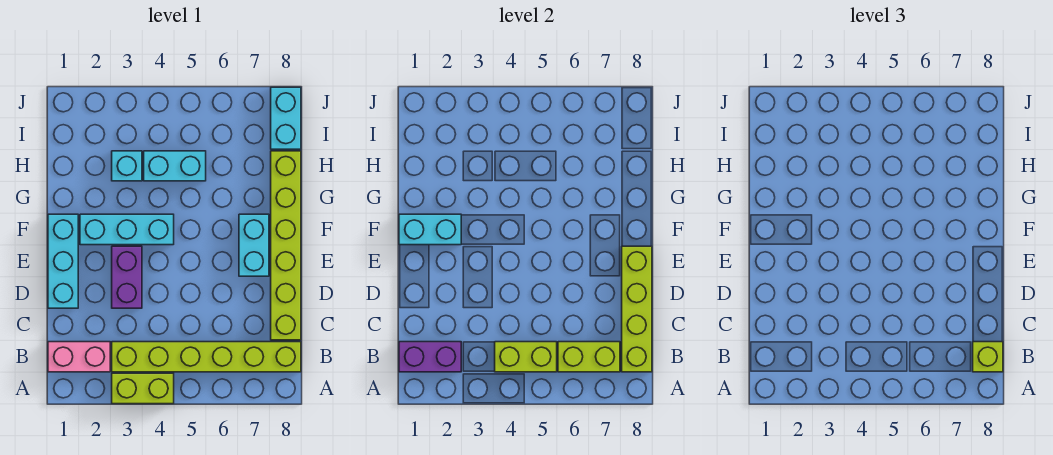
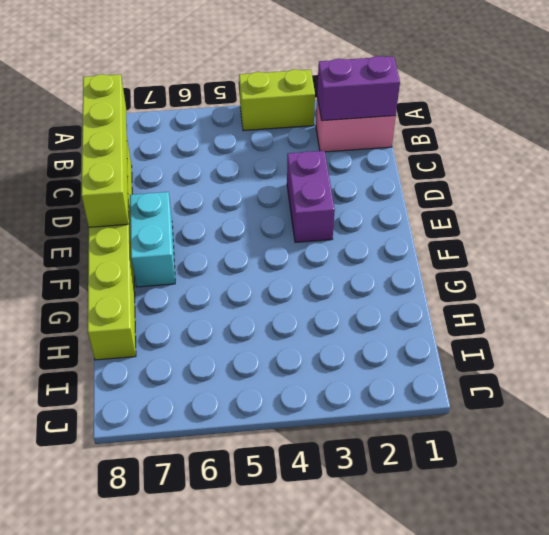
none -> lime brick B3:B8 level 1
none -> cyan brick D1:F1 level 1
none -> cyan brick F2:F4 level 1

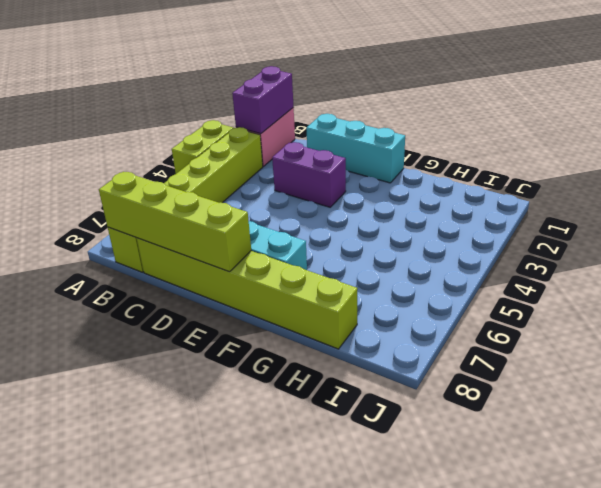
none -> cyan brick F2:F4 level 1
none -> cyan brick H3 level 1
none -> cyan brick H4:H5 level 1

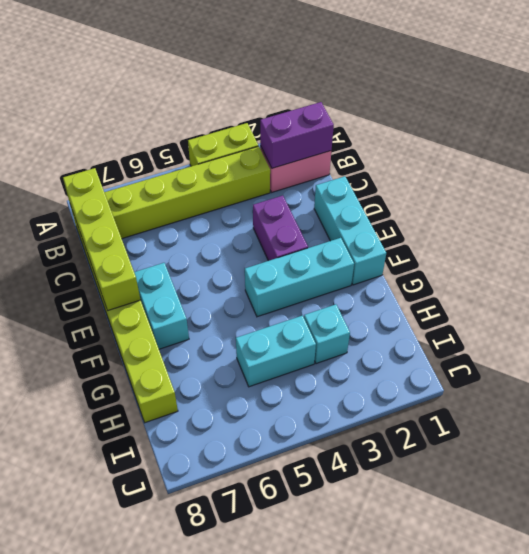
none -> cyan brick I8:J8 level 1
none -> lime brick B4:B5 level 2
none -> lime brick B6:B7 level 2

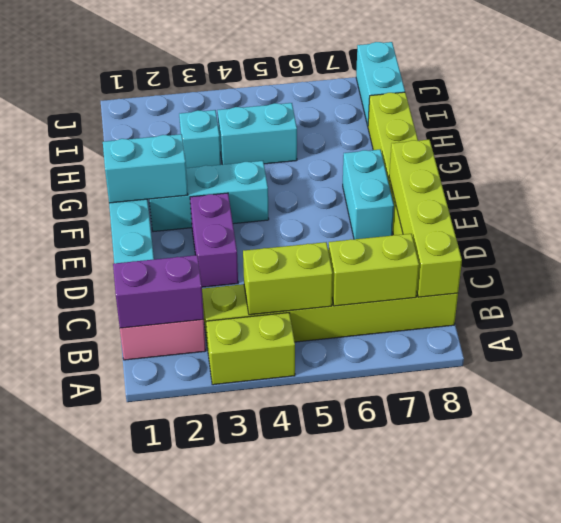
none -> lime brick B8 level 3

